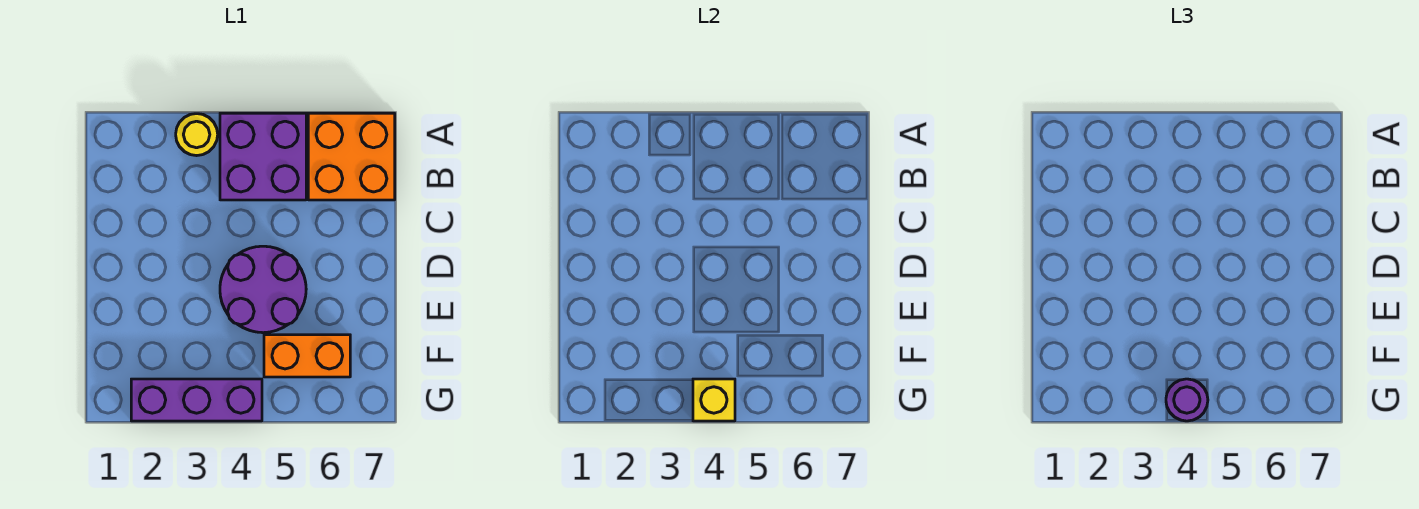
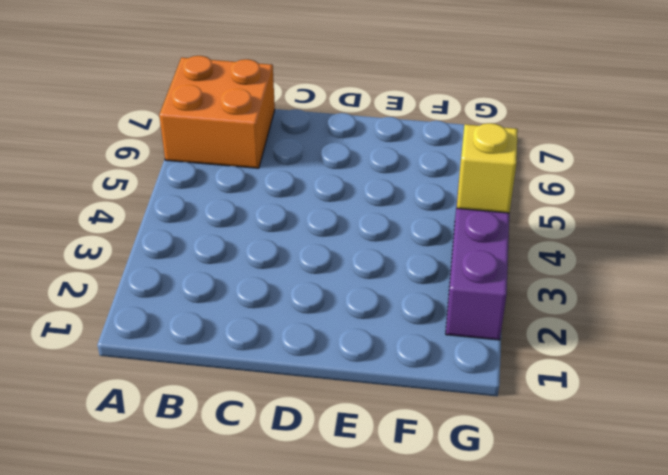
none -> yellow round brick A3 level 1
none -> purple brick A4:B5 level 1

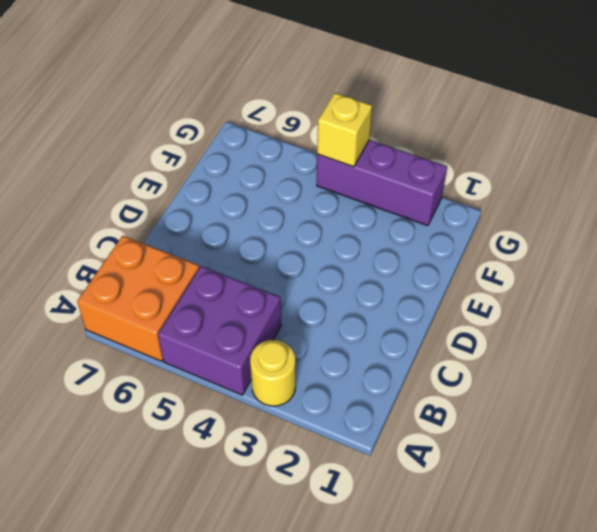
none -> purple round brick D4:E5 level 1
none -> orange brick F5:F6 level 1

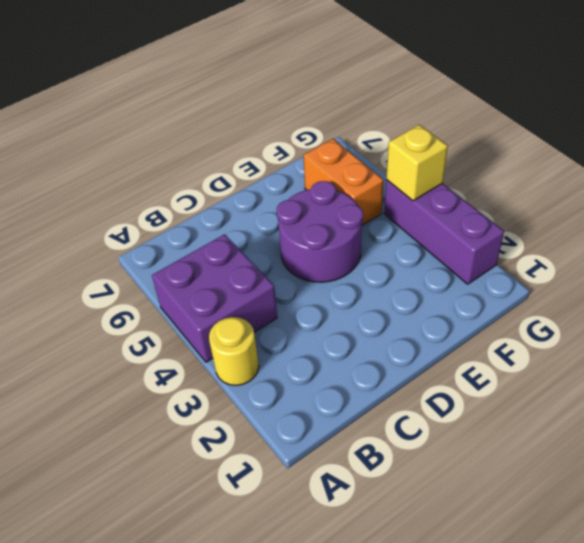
none -> orange brick A6:B7 level 1
none -> purple round brick G4 level 3

